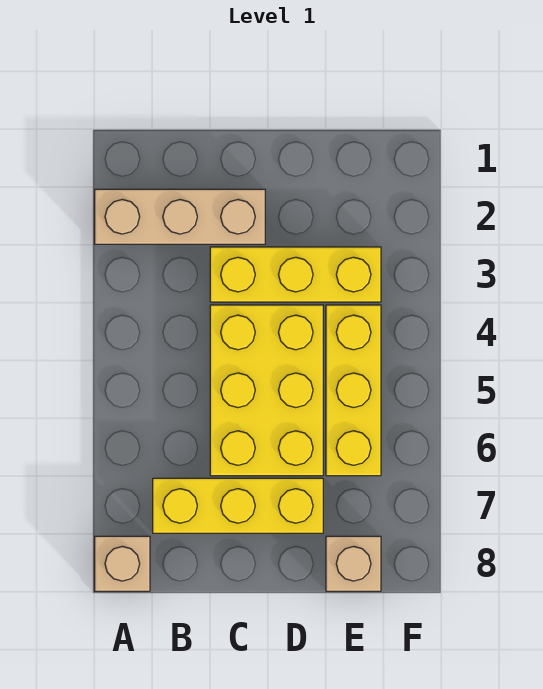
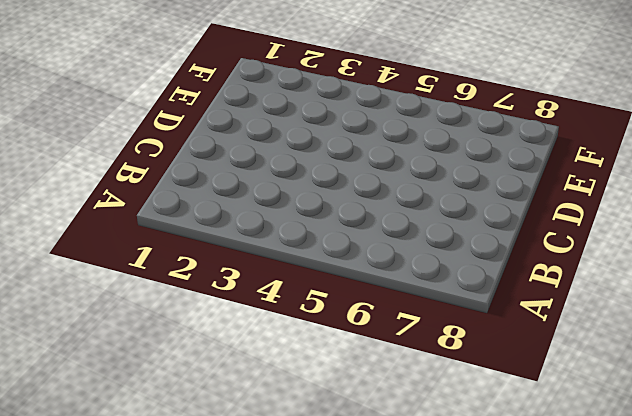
none -> tan brick A2:C2 level 1
none -> tan brick A8 level 1

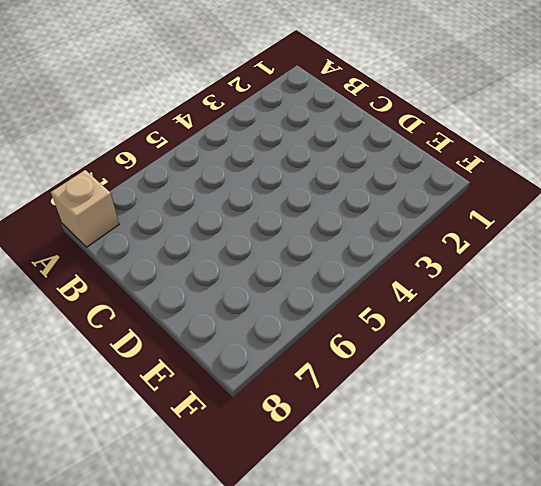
none -> tan brick A2:C2 level 1
none -> yellow brick B7:D7 level 1

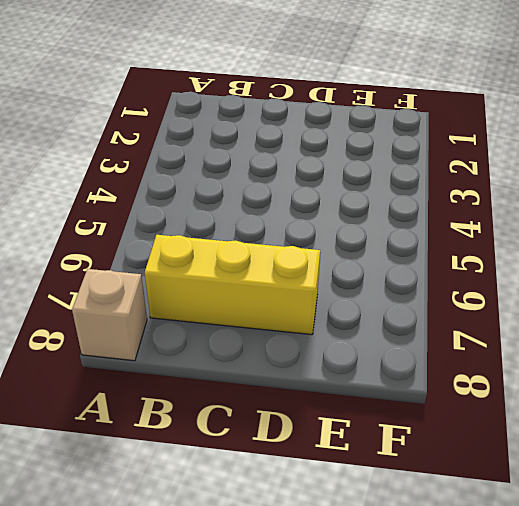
none -> tan brick A2:C2 level 1
none -> yellow brick C3:E3 level 1

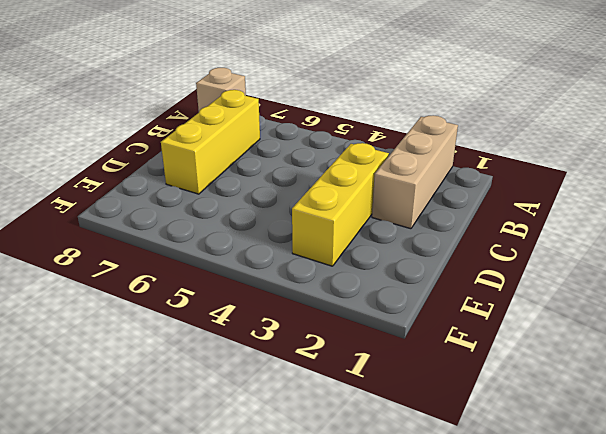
none -> yellow brick C4:D6 level 1
none -> yellow brick E4:E6 level 1

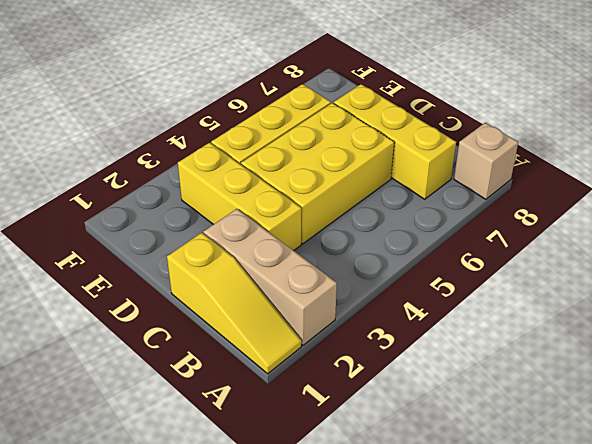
yellow slope A1:C1 level 1 top C -> none
none -> tan brick E8 level 1

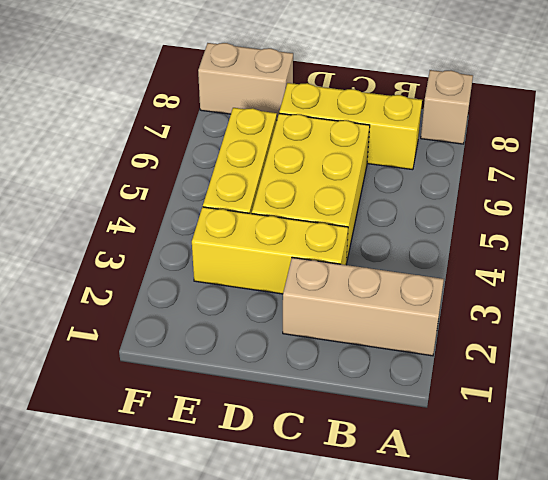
tan brick E8:F8 level 1 -> tan brick E8 level 1

